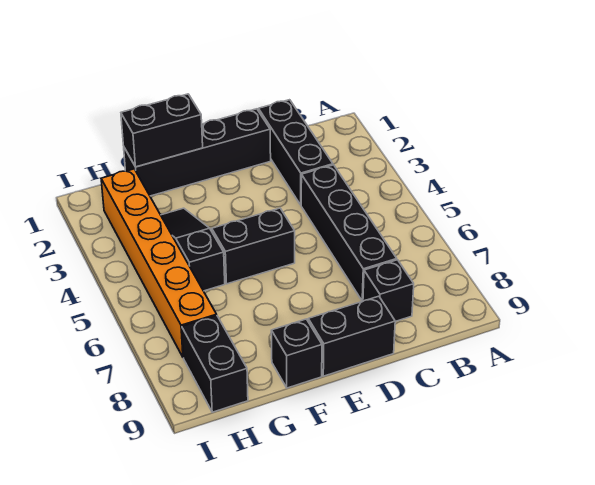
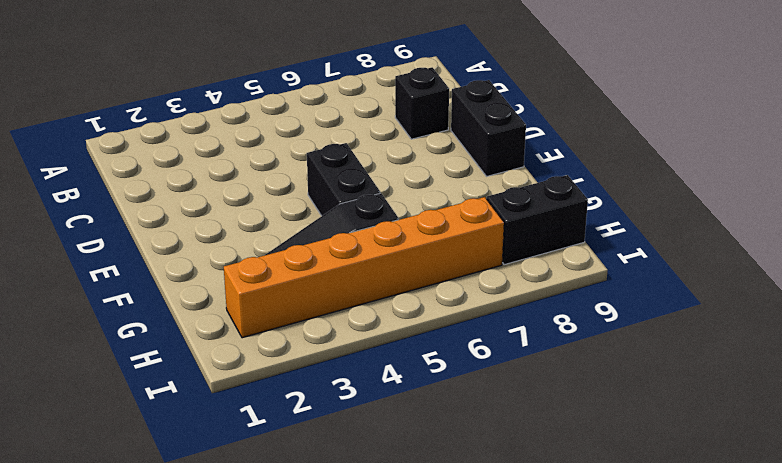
none -> black brick C1:C3 level 1
none -> black brick C4:C7 level 1

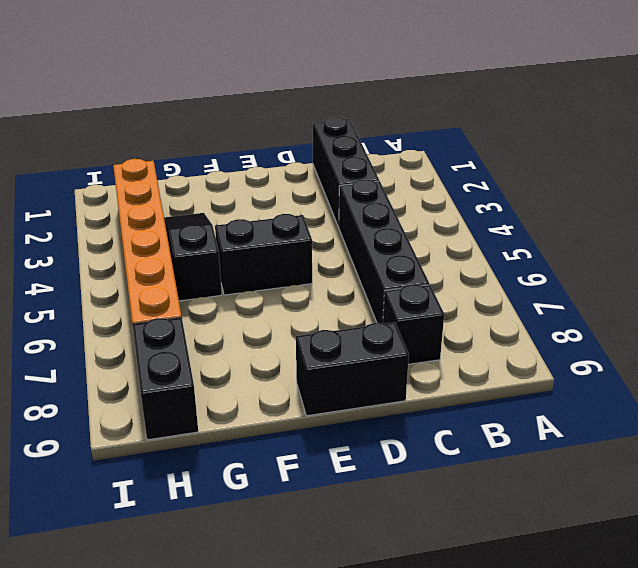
none -> black brick D1:G1 level 1
none -> black brick F9 level 1

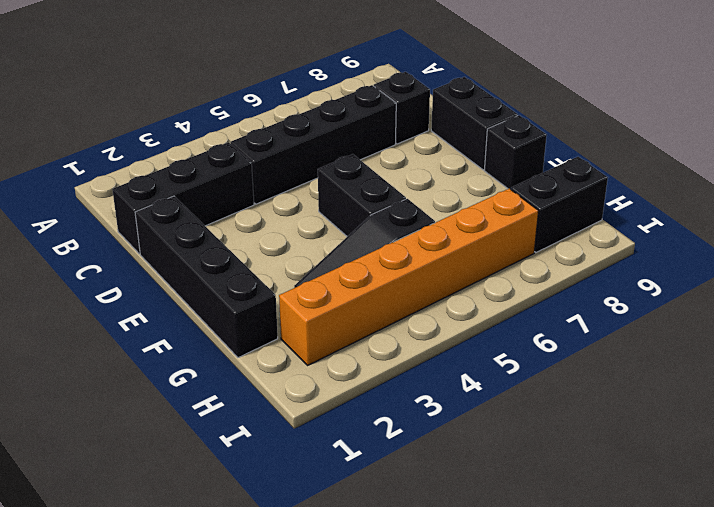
none -> black brick F1:G1 level 2

